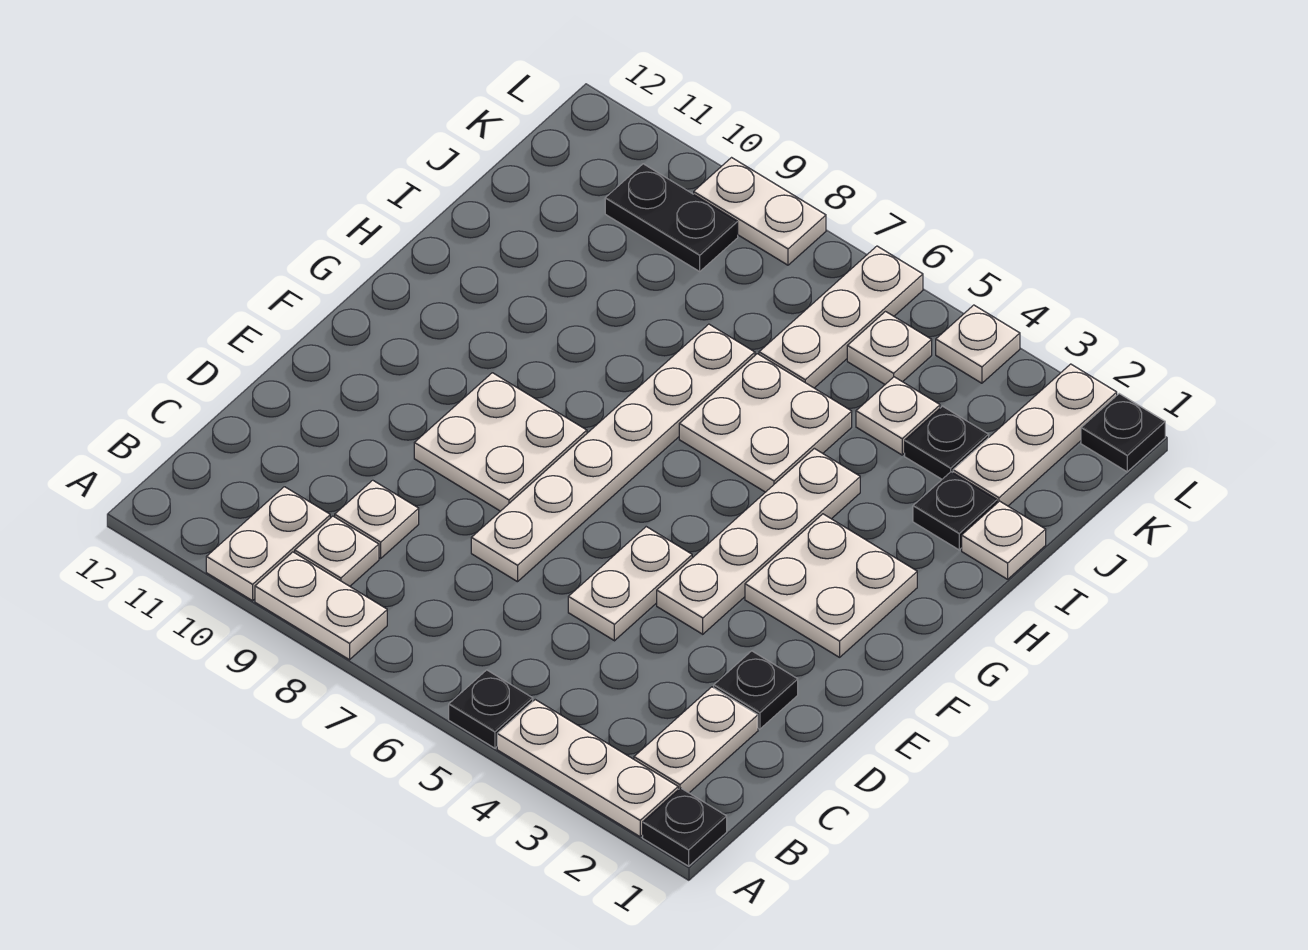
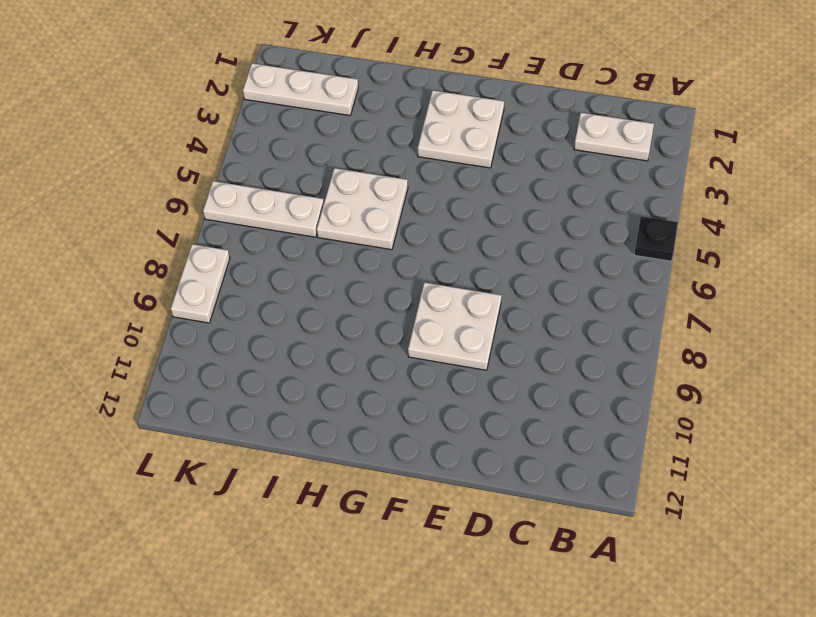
none -> black plate A1 level 1
none -> white plate A2:A4 level 1
none -> white plate A8:A9 level 1

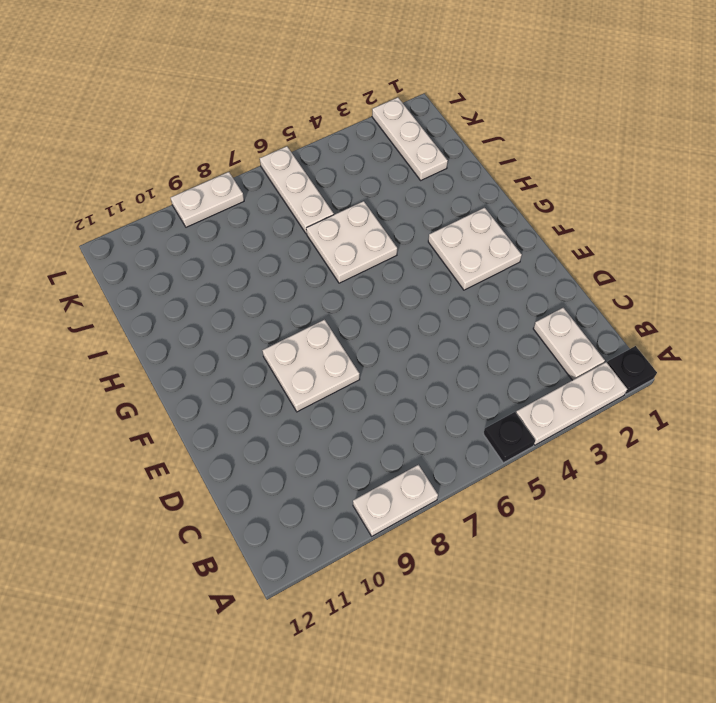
none -> white plate A10:B10 level 1
none -> white plate B9 level 1
none -> white plate C9 level 1

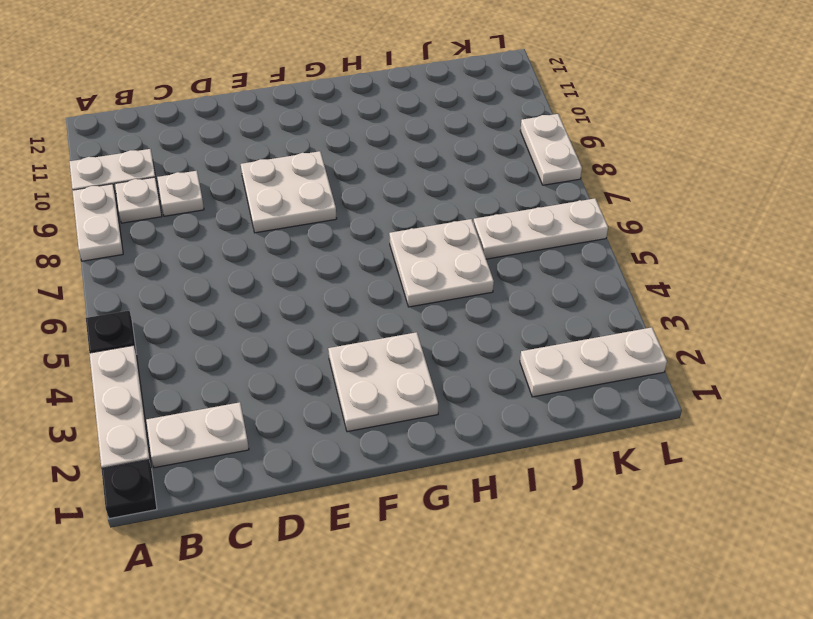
none -> black plate D2 level 1
none -> white plate D5:E5 level 1
none -> white plate D7:I7 level 1

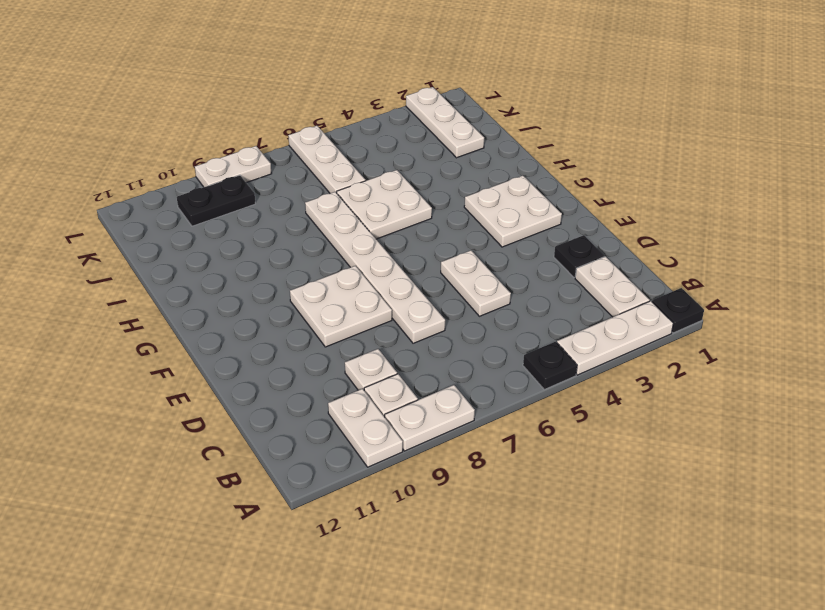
none -> white plate E4:H4 level 1
none -> white plate I1 level 1
none -> black plate I2 level 1

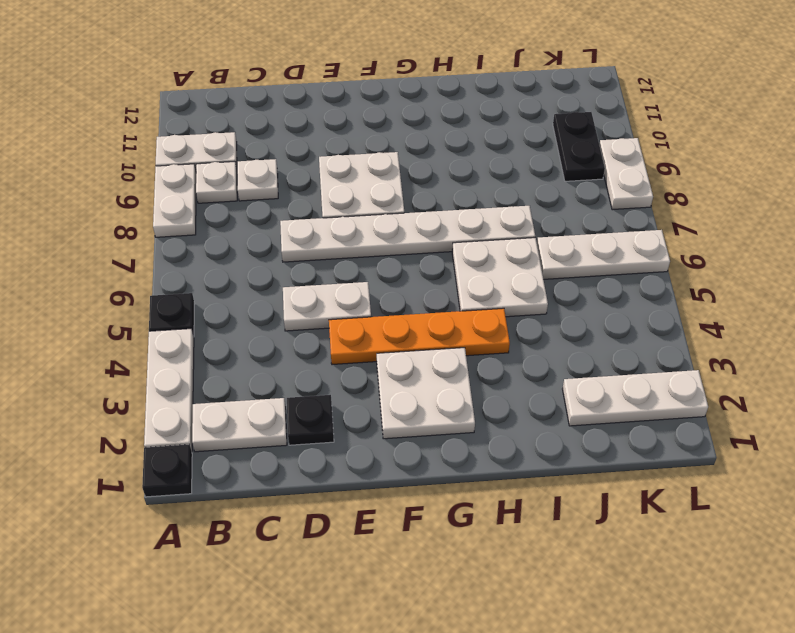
orange plate E4:H4 level 1 -> white plate E4:H4 level 1
none -> white plate I1 level 1
none -> black plate I2 level 1
none -> black plate J3 level 1

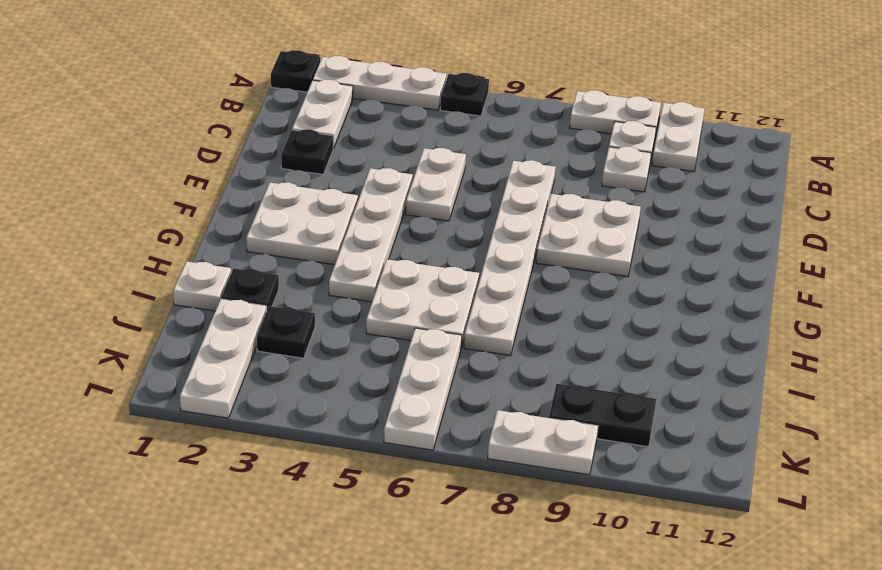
none -> white plate J4 level 1
none -> white plate K5 level 1
none -> black plate L1 level 1

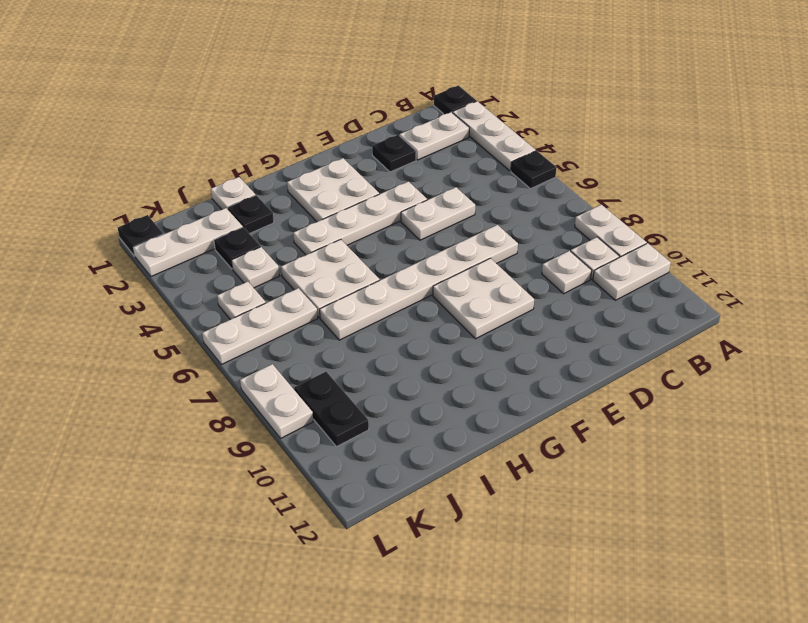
none -> white plate L4 level 1

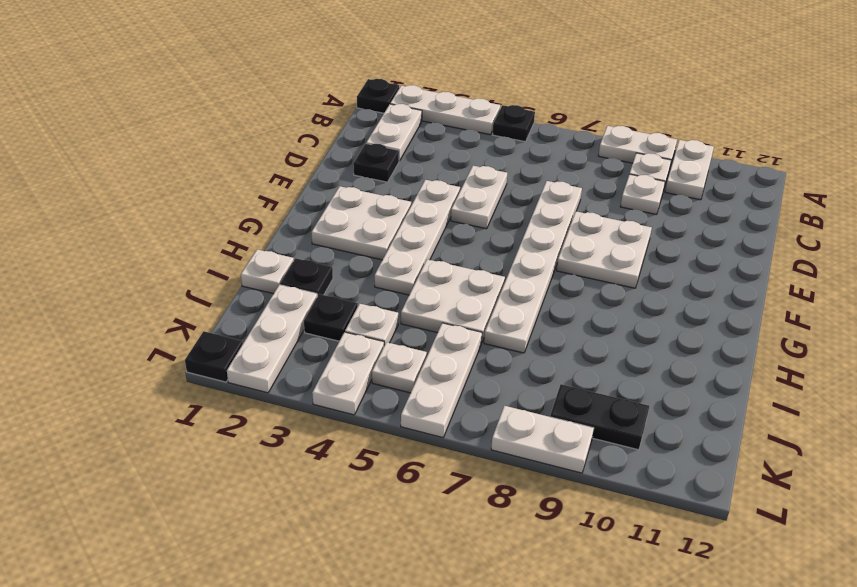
white plate K4:L4 level 1 -> white plate L4 level 1

